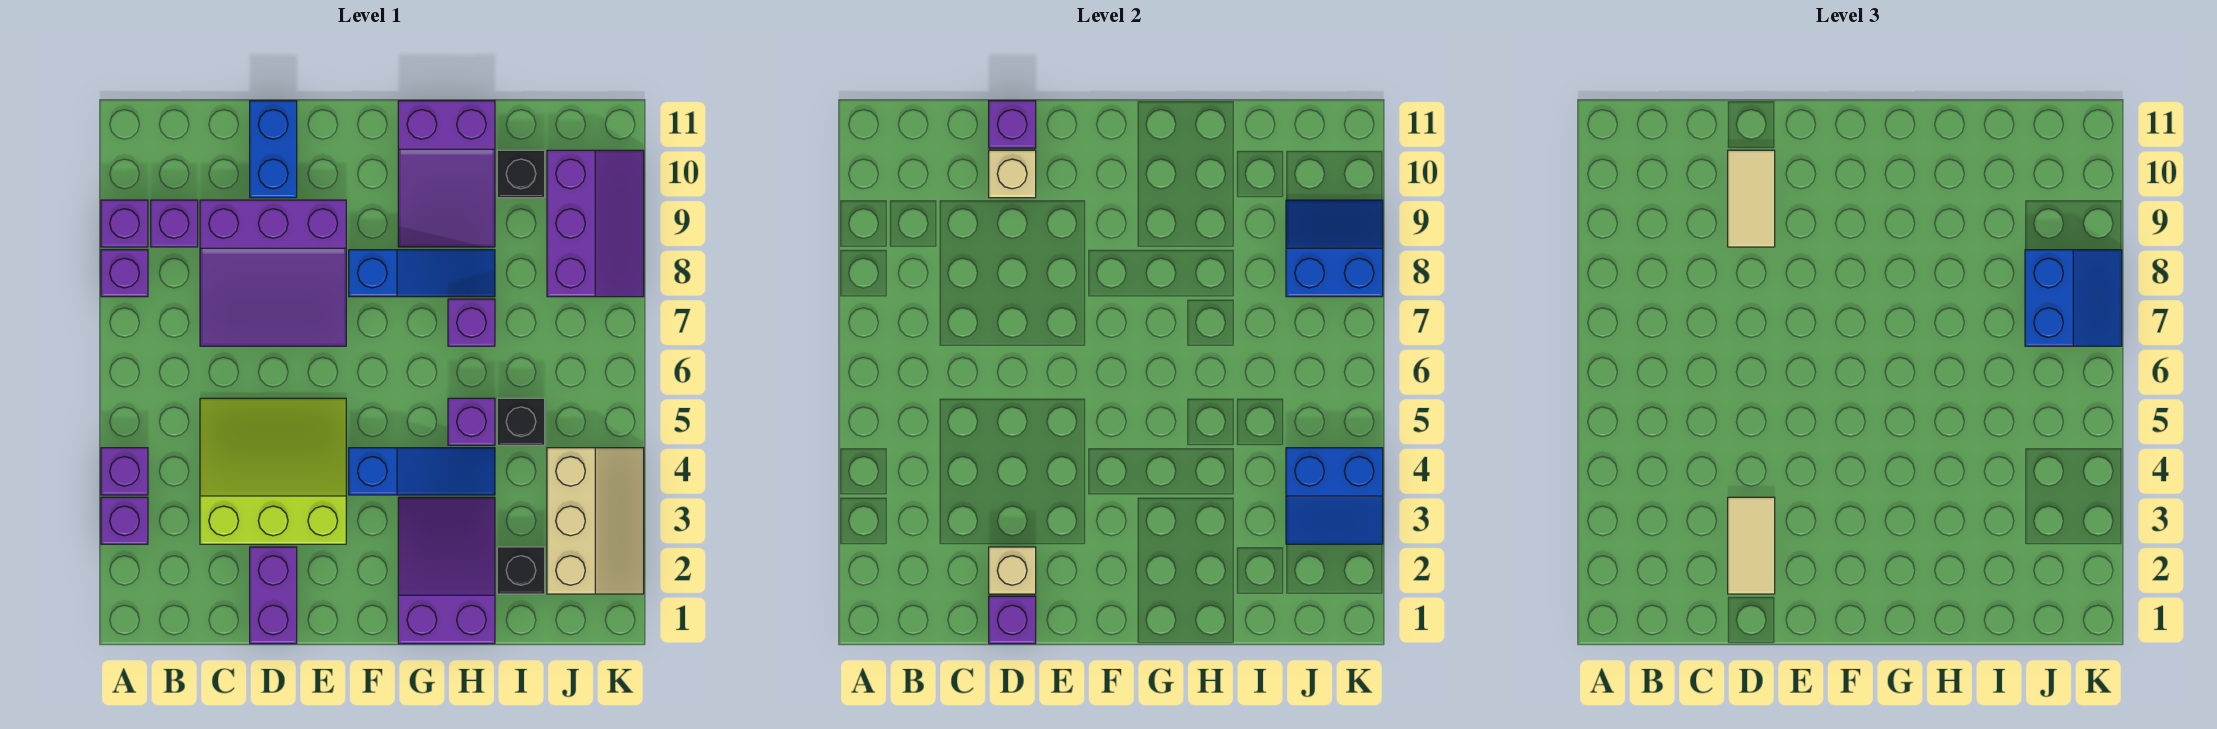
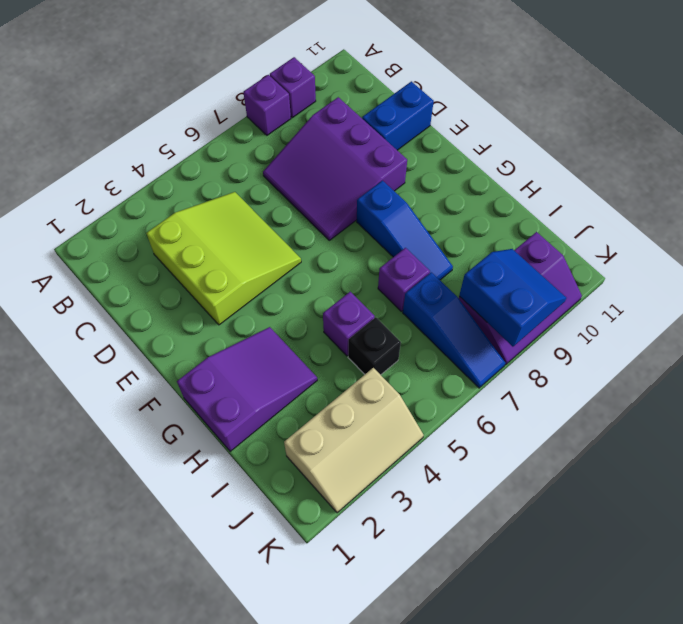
blue slope I7:K7 level 1 top I -> blue slope F4:H4 level 1 top F
none -> purple brick A3 level 1
none -> purple brick A4 level 1
none -> purple brick B9 level 1

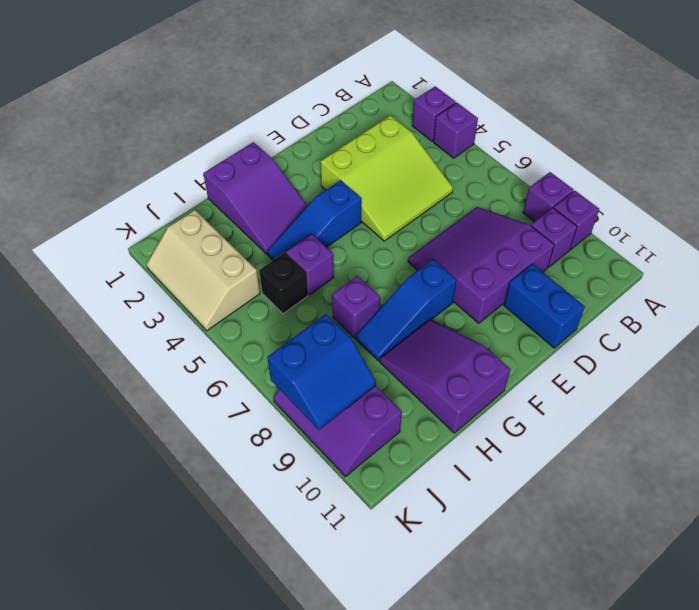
none -> purple brick D1:D2 level 1
none -> black brick I2 level 1
none -> black brick I10 level 1

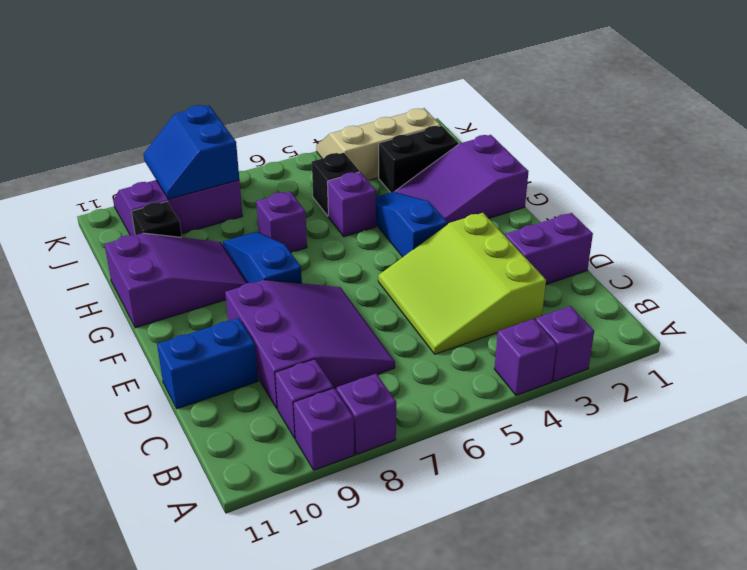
black brick I2:I3 level 1 -> black brick I2 level 1
none -> purple brick D1 level 2
none -> tan brick D2 level 2
none -> tan brick D10 level 2

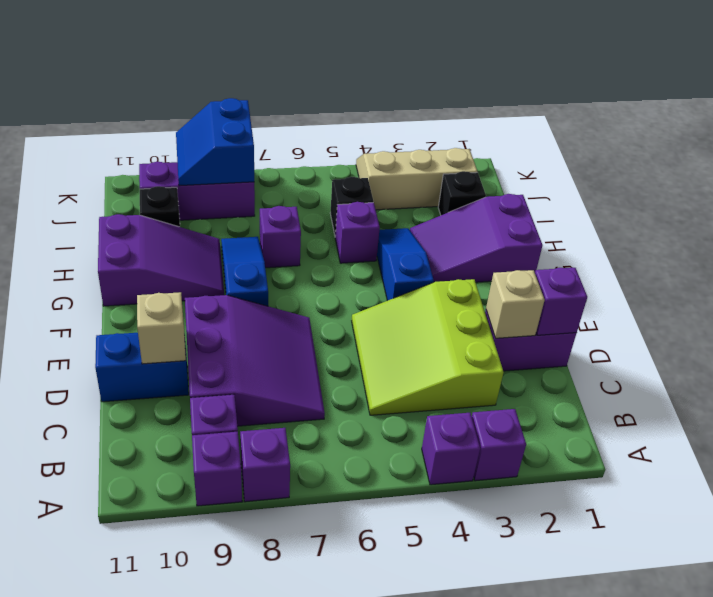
none -> purple brick D11 level 2
none -> blue slope J3:K4 level 2 top 4
none -> tan tile D2:D3 level 3

